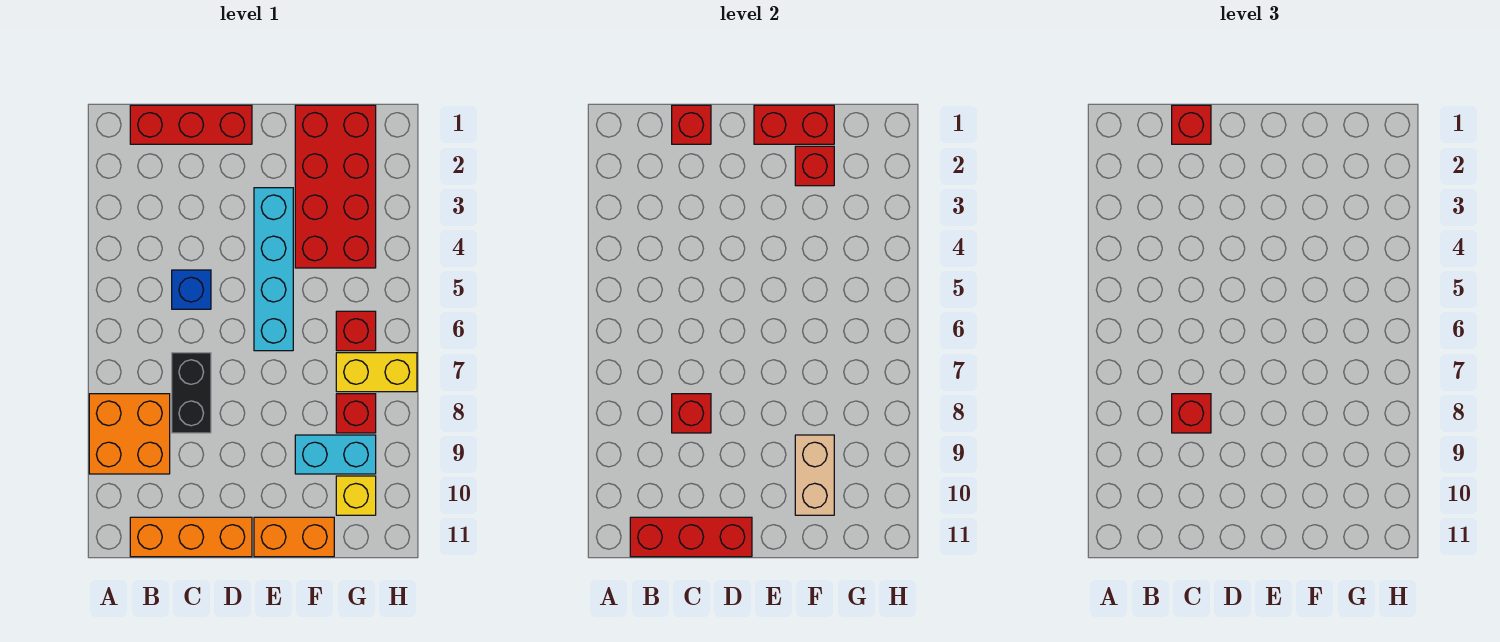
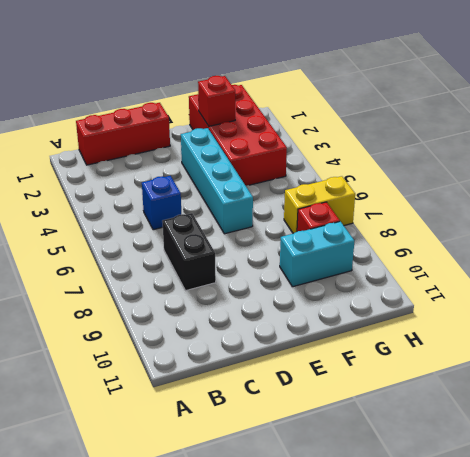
none -> orange brick A8:B9 level 1
none -> orange brick B11:D11 level 1
none -> orange brick E11:F11 level 1

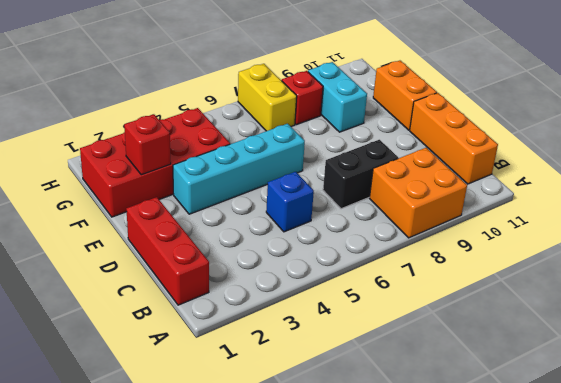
none -> red brick G6 level 1
none -> yellow brick G10 level 1
none -> red brick B11:D11 level 2

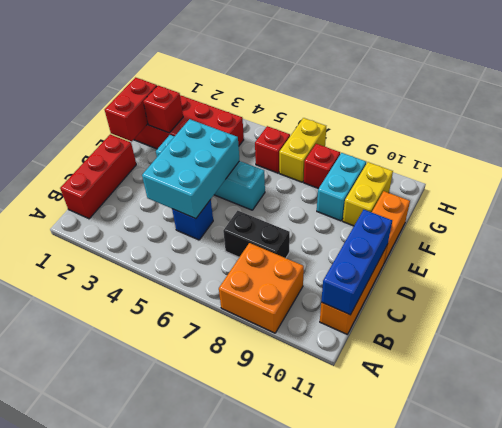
blue brick B11:D11 level 2 -> red brick B11:D11 level 2
cyan brick C4:E5 level 2 -> none
yellow brick F10:G10 level 1 -> yellow brick G10 level 1
none -> red brick C1 level 2
none -> red brick C8 level 2
none -> tan brick F9:F10 level 2

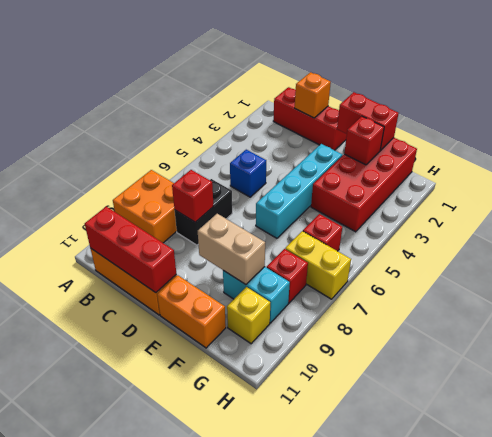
orange brick C1 level 2 -> red brick C1 level 2
tan brick E9:F9 level 2 -> tan brick F9:F10 level 2
none -> red brick C1 level 3
none -> red brick C8 level 3

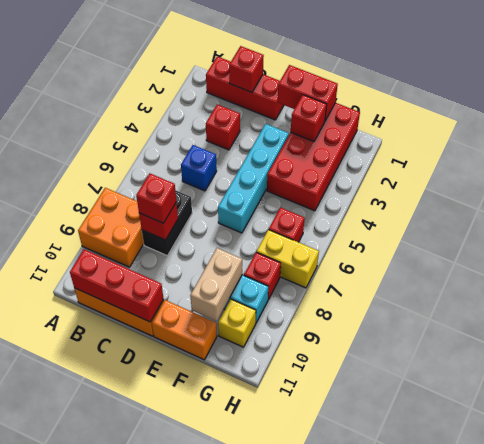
red brick C3 level 1 -> red brick C1 level 3

